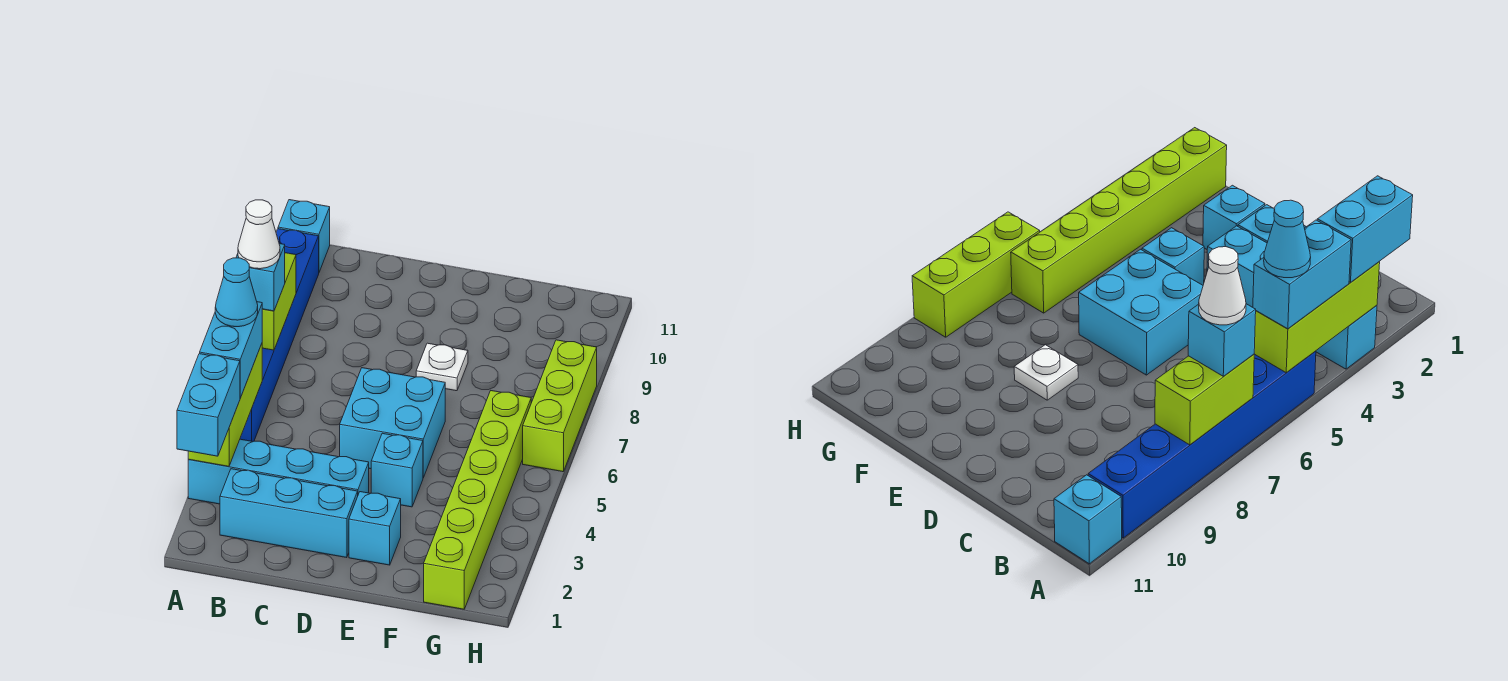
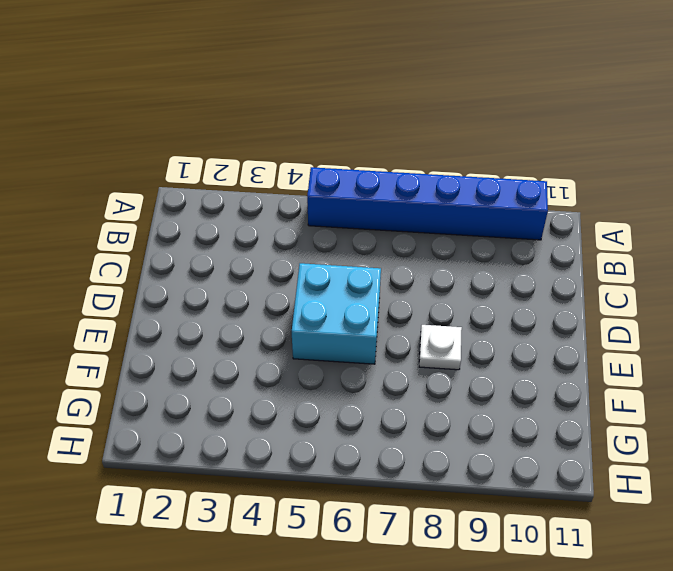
none -> cyan brick A3:D3 level 1
none -> cyan brick A11 level 1
none -> cyan brick B2:D2 level 1

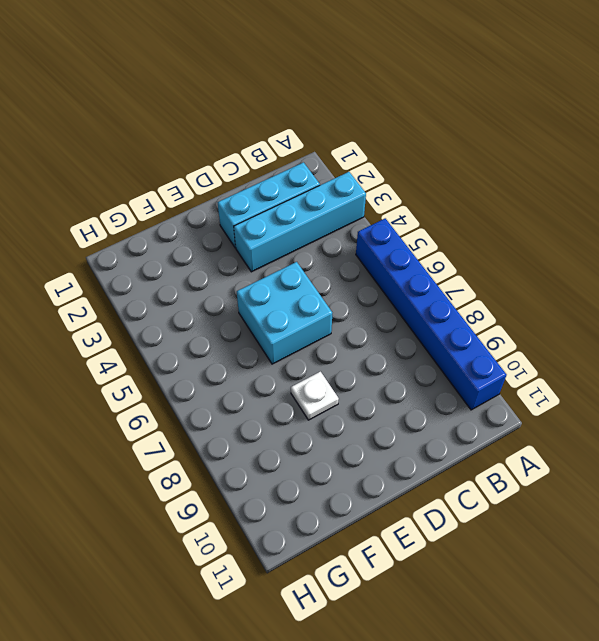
none -> cyan brick A11 level 1
none -> cyan brick E2 level 1
none -> cyan brick E4 level 1

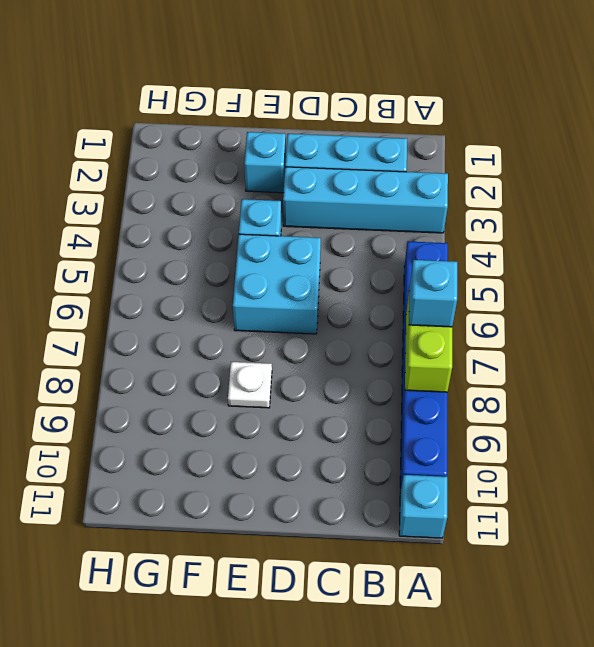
none -> lime brick G1:G6 level 1
none -> lime brick H6:H8 level 1
none -> lime brick A3:A5 level 2

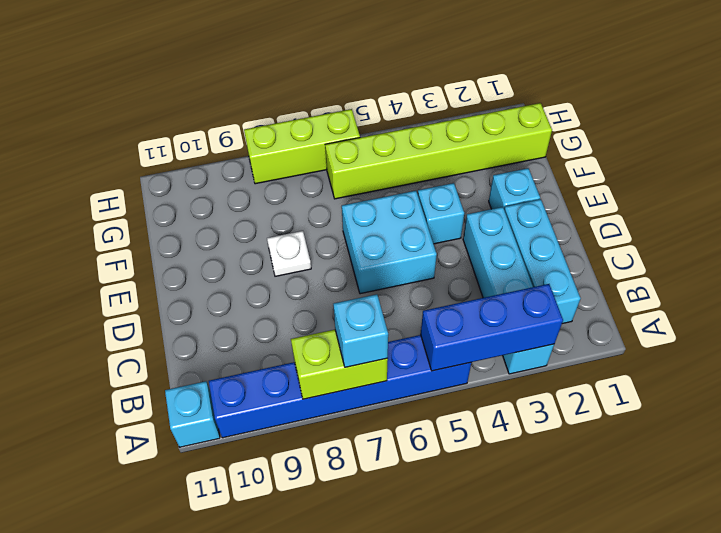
blue brick A3:A5 level 2 -> lime brick A3:A5 level 2
none -> cyan brick A2:A3 level 3
none -> cyan brick A4:A5 level 3
none -> cyan cone A5 level 4

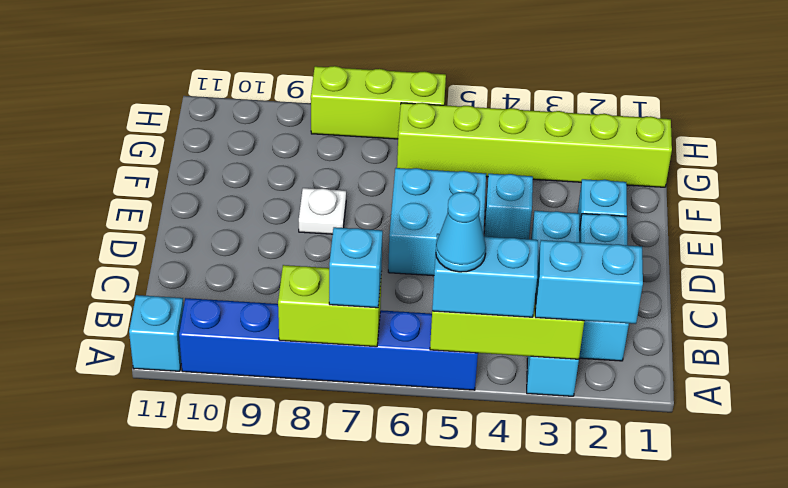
none -> white cone A7 level 4

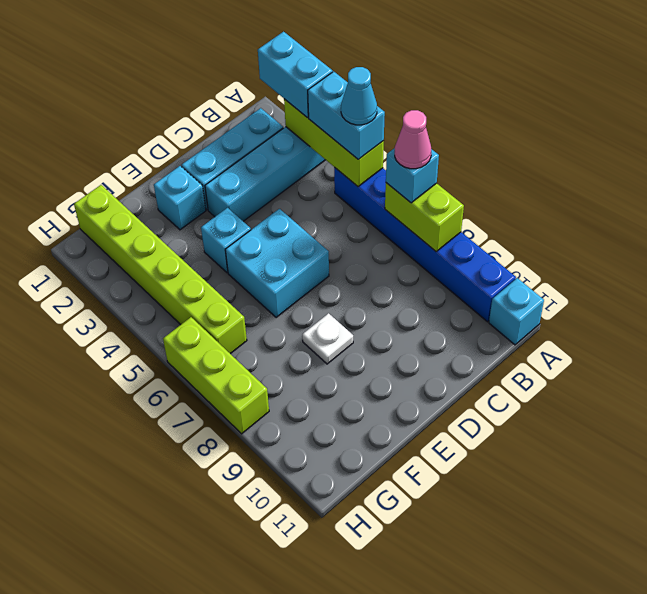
pink cone A7 level 4 -> white cone A7 level 4

